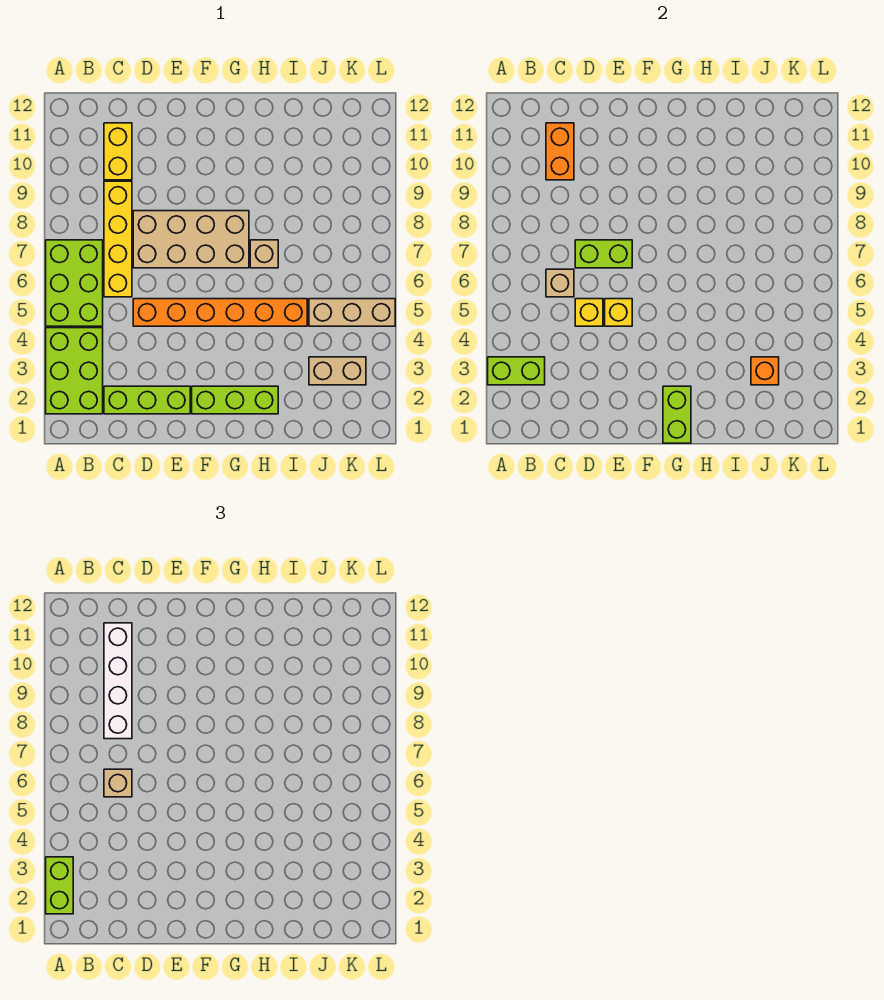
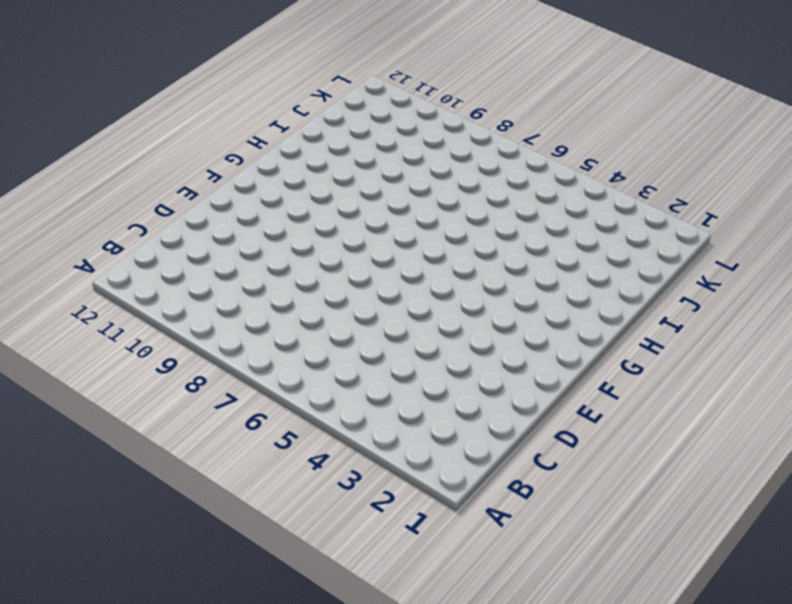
none -> lime brick A2:B4 level 1
none -> lime brick A5:B7 level 1
none -> lime brick C2:E2 level 1

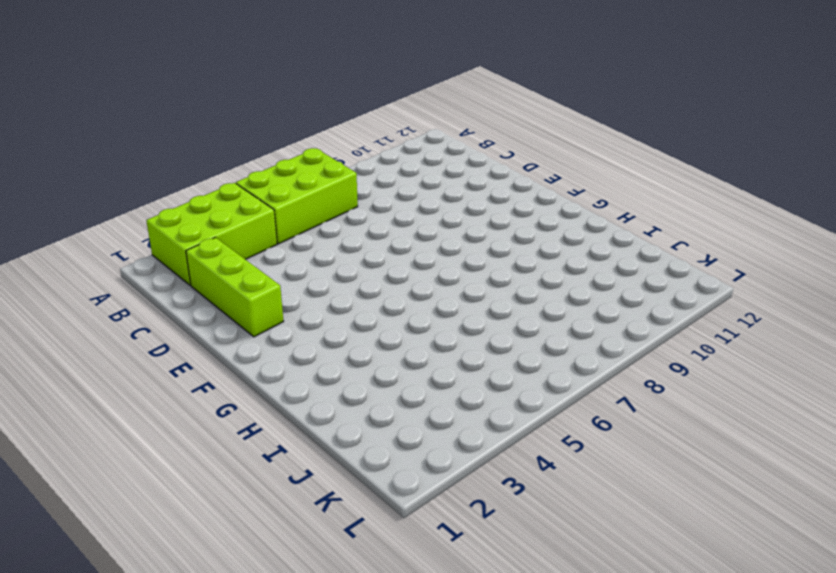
none -> yellow brick C6:C9 level 1
none -> yellow brick C10:C11 level 1
none -> orange brick D5:I5 level 1

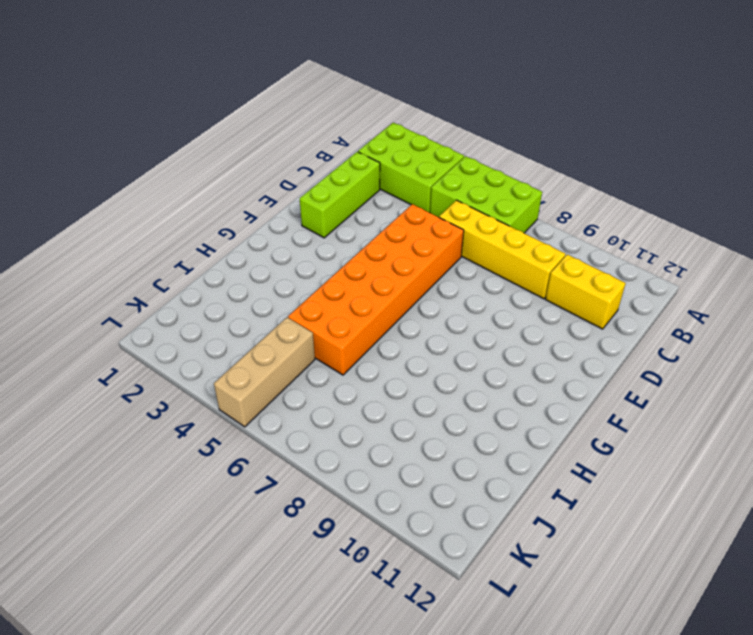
orange brick D5:I6 level 1 -> orange brick D5:I5 level 1
none -> tan brick D7:G8 level 1
none -> lime brick F2:H2 level 1
none -> tan brick H7 level 1

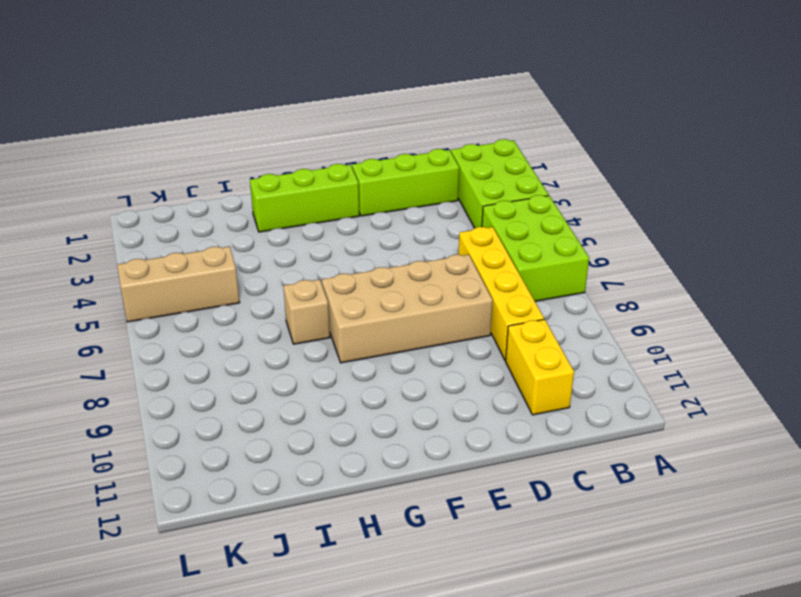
none -> orange brick D5:I5 level 1
none -> tan brick J3:K3 level 1
none -> lime brick A3:B3 level 2

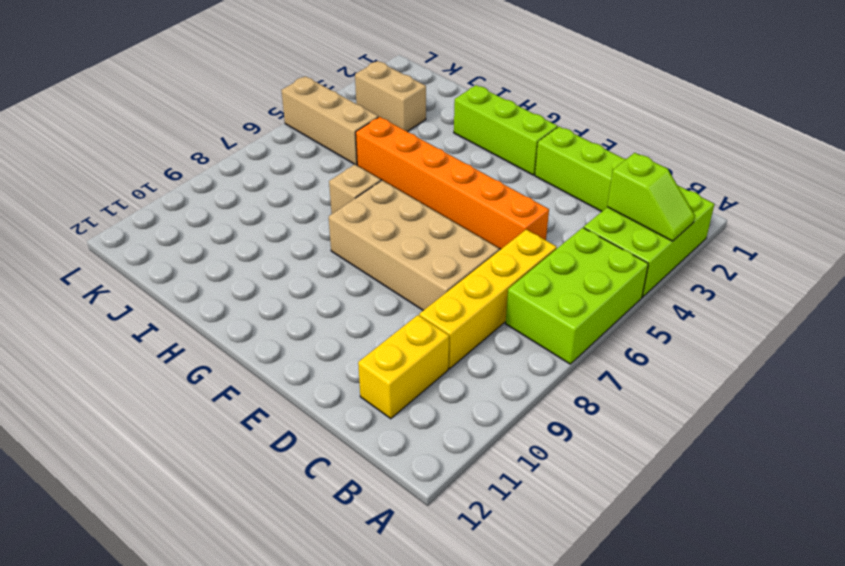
lime slope A3:B3 level 2 top B -> lime brick A3:B3 level 2
none -> tan brick C6 level 2
none -> orange brick C10:C11 level 2
none -> yellow brick D5 level 2

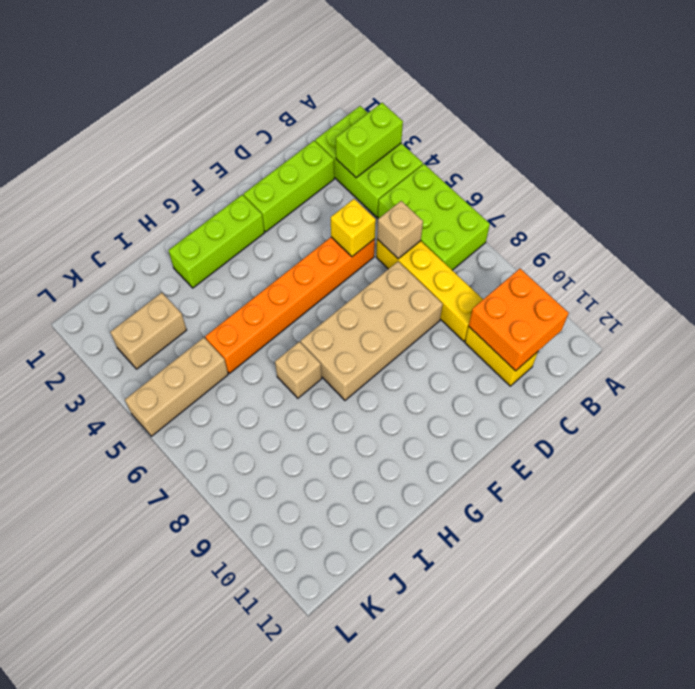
orange brick B10:C11 level 2 -> orange brick C10:C11 level 2
none -> lime brick D7:E7 level 2
none -> yellow brick E5 level 2
none -> lime brick G1:G2 level 2

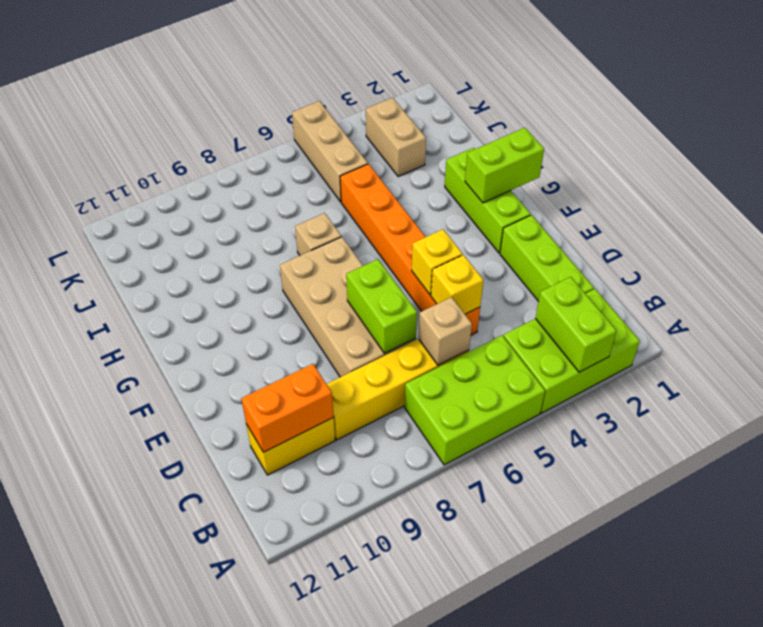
none -> orange brick J3 level 2
none -> lime brick A2:A3 level 3
none -> tan brick C6 level 3

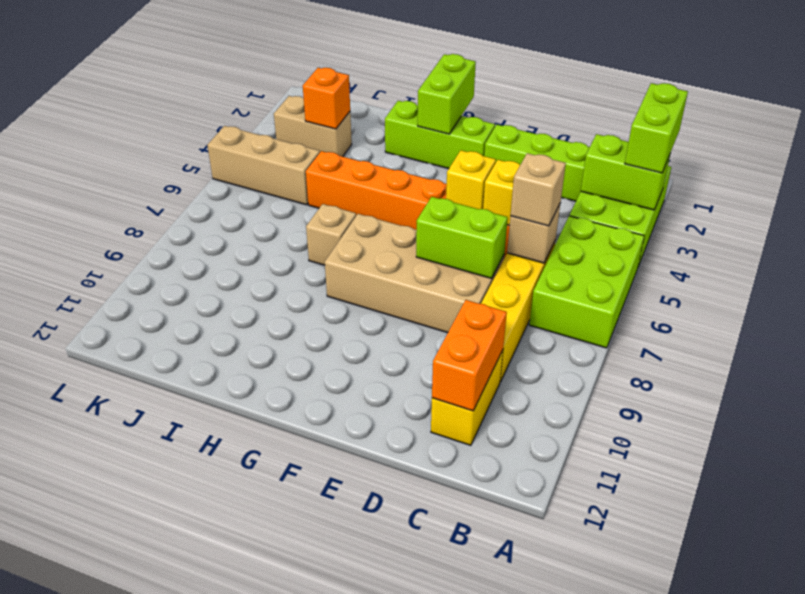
none -> white brick C8:C11 level 3

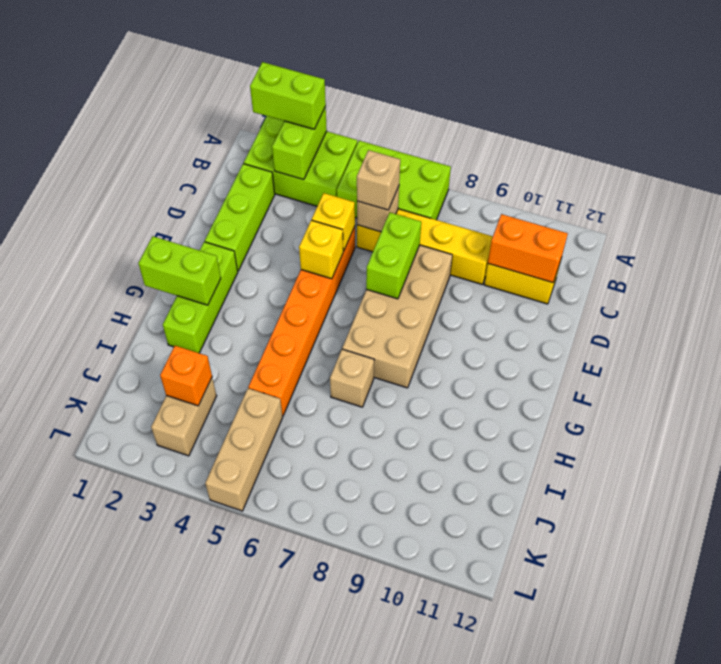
none -> white brick C8:C11 level 3

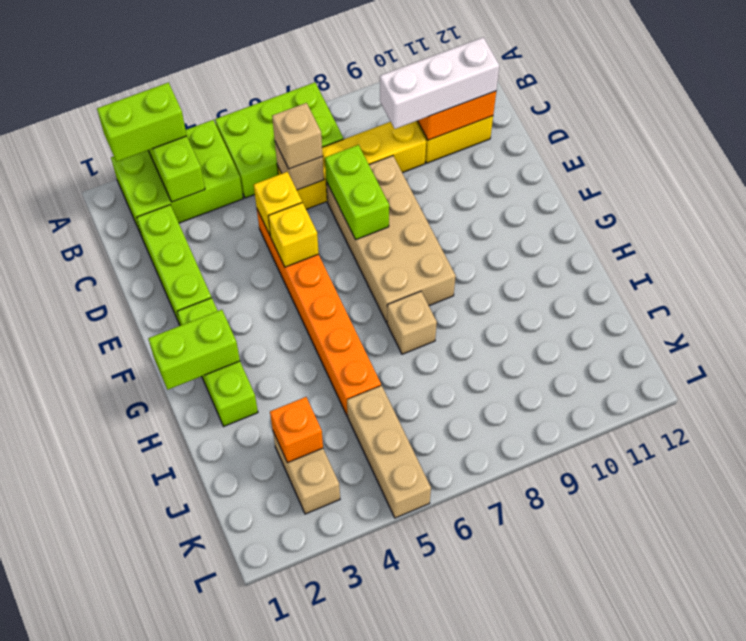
white brick C9:C11 level 3 -> white brick C8:C11 level 3

